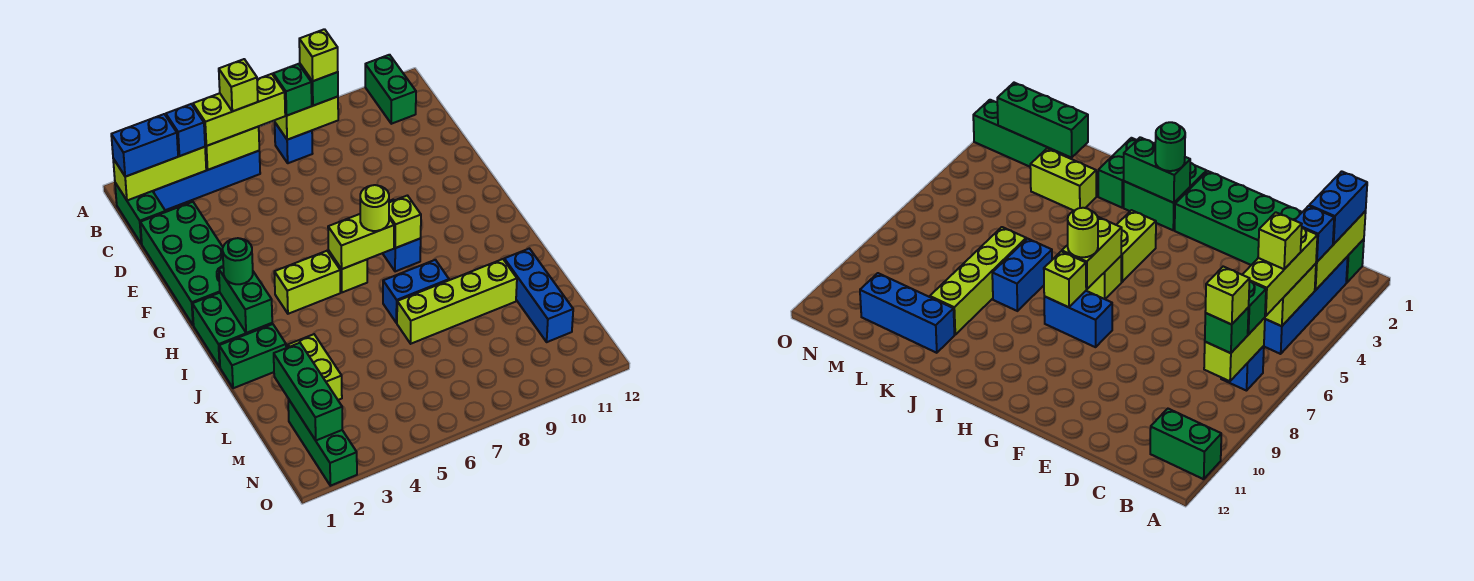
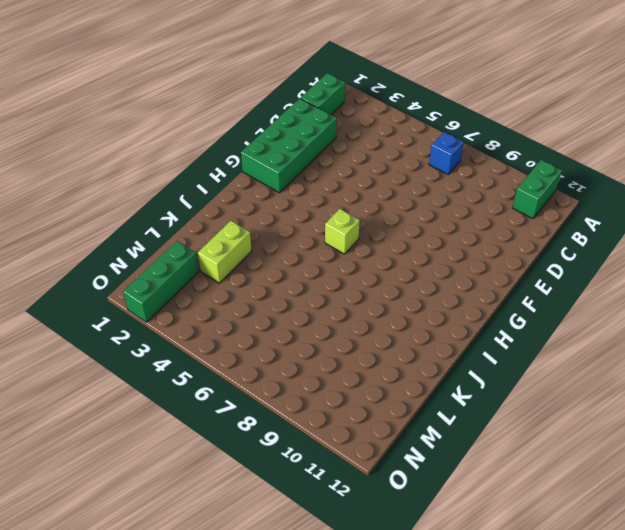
none -> blue brick B2:B5 level 1
none -> blue brick G8:H8 level 1
none -> green brick H1:I2 level 1
none -> lime brick H4:H5 level 1

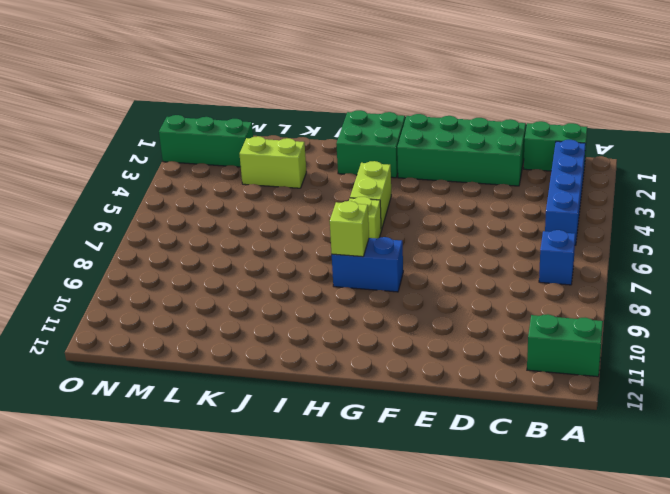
none -> green brick J1:J2 level 1
none -> blue brick J7:J8 level 1
none -> lime brick K7:K10 level 1
none -> blue brick K11:M11 level 1

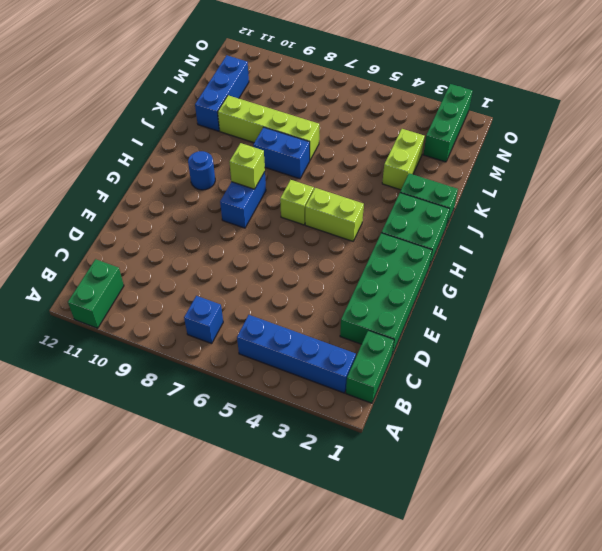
blue round brick H10 level 1 -> none
none -> lime brick B1:B3 level 2
none -> lime brick B4:B5 level 2
none -> lime brick B7:B8 level 2
none -> green brick H2:I2 level 2

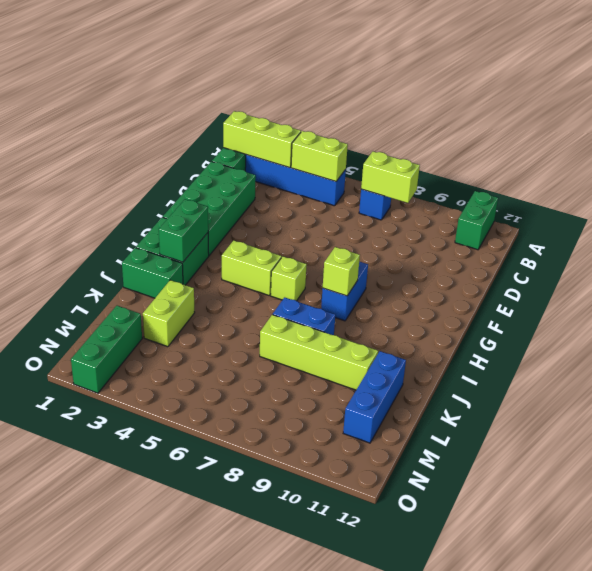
none -> lime brick H6:H7 level 2
none -> green brick L2:N2 level 2
none -> blue brick B1:B2 level 3
none -> blue brick B3 level 3

